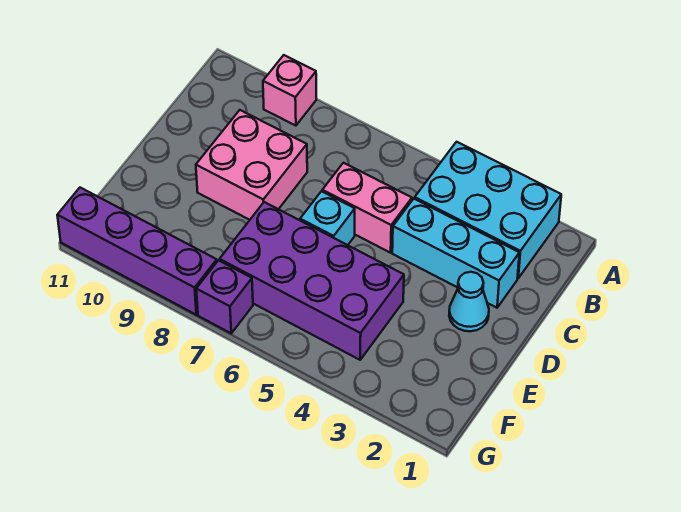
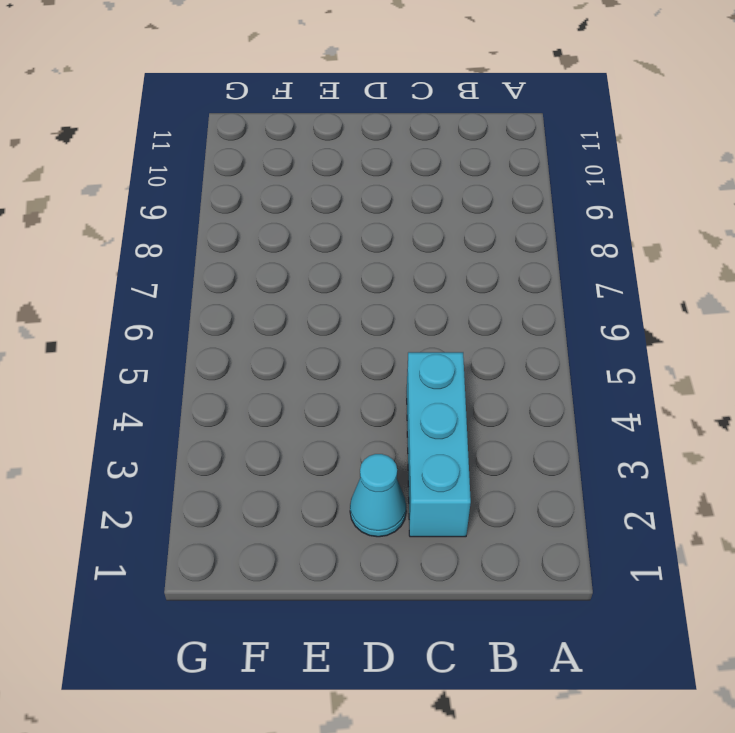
none -> cyan brick A2:B4 level 1
none -> pink brick A9 level 1

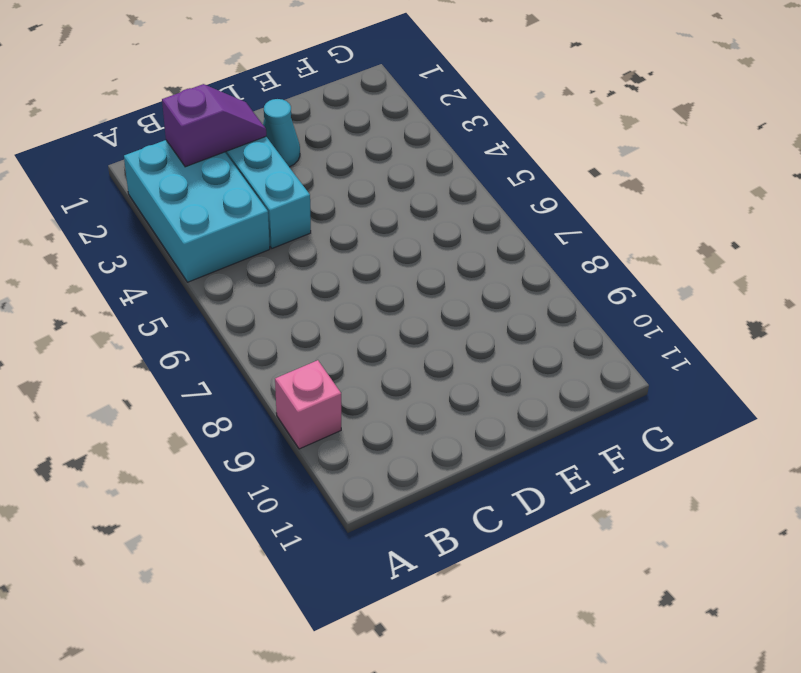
purple slope B2:C2 level 2 top B -> none
none -> pink brick C5:C6 level 1
none -> pink brick C8:D9 level 1

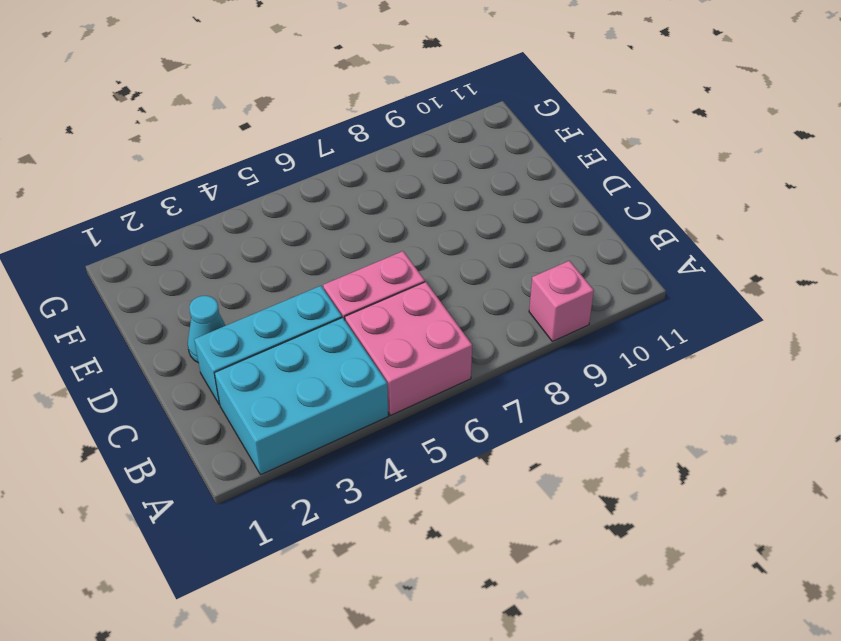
pink brick A5:B6 level 1 -> pink brick C8:D9 level 1
none -> cyan brick D6 level 1
none -> purple brick E4:F7 level 1

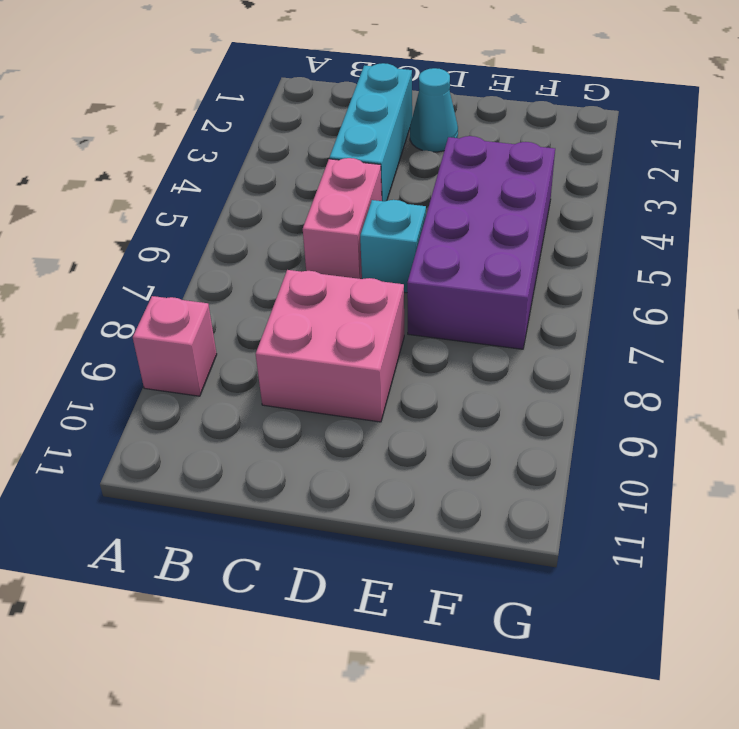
none -> cyan brick A2:B4 level 1
none -> purple brick G7 level 1

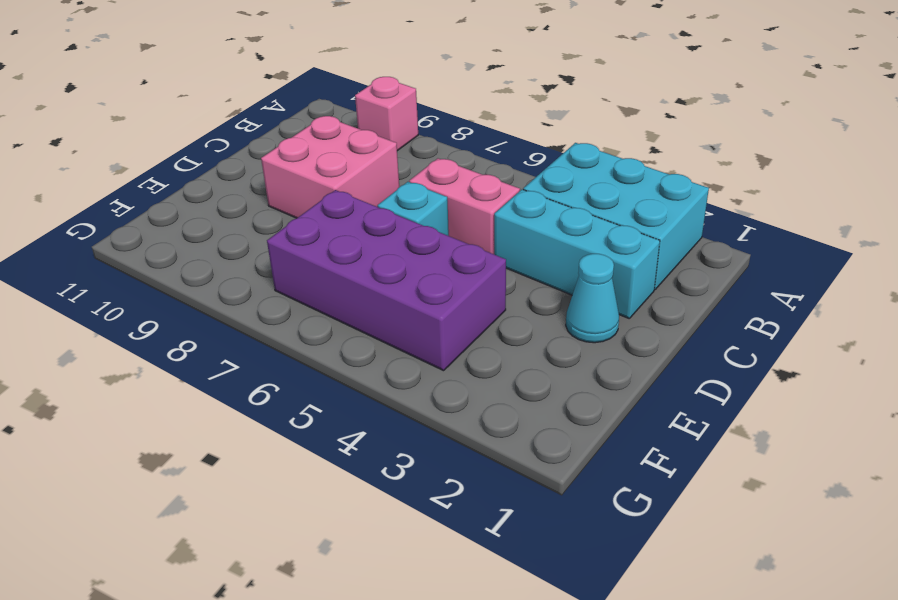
none -> purple brick G7 level 1
none -> purple brick G8:G11 level 1

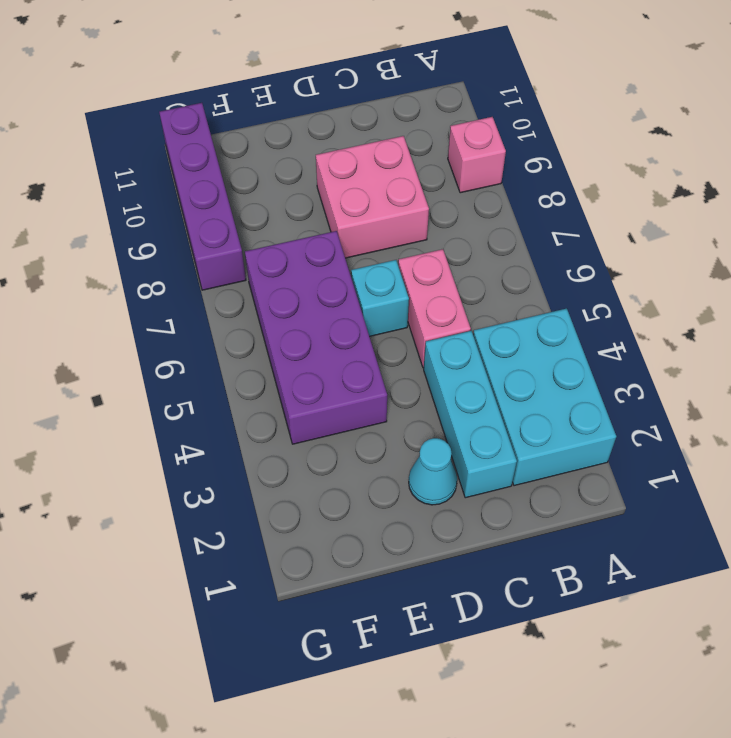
none -> purple brick G7 level 1

